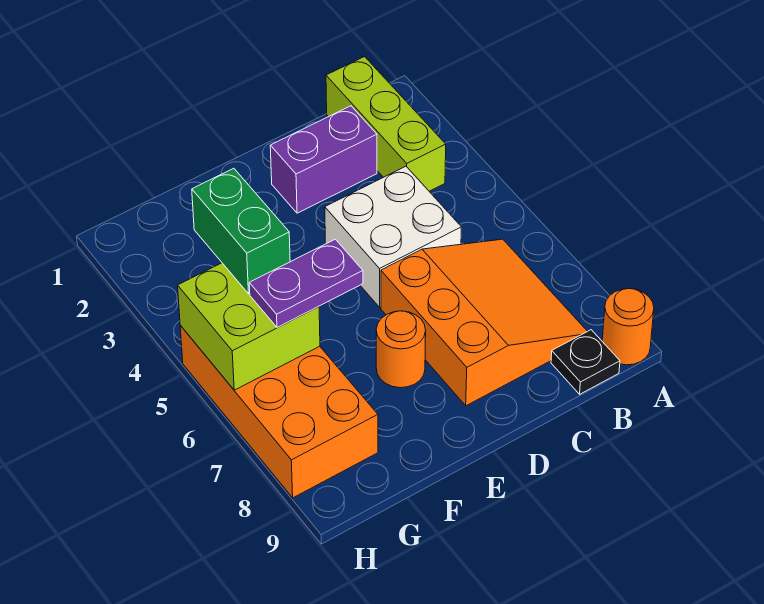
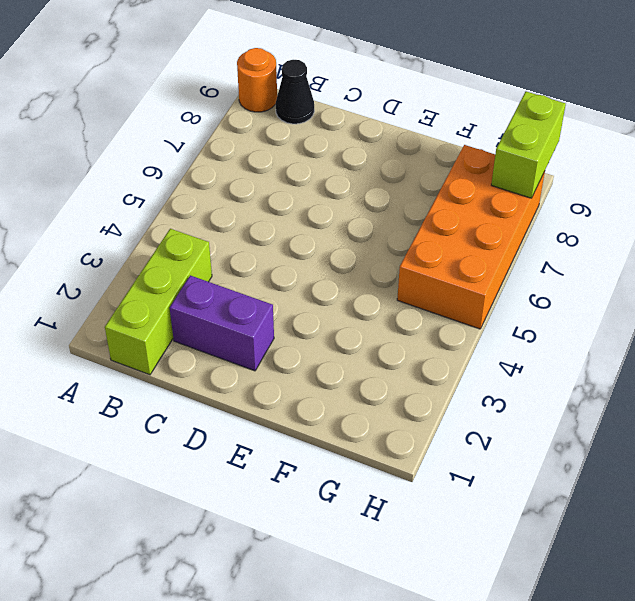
black cone B9 level 1 -> black plate B9 level 1
lime brick H8:H9 level 2 -> none
none -> orange slope B6:D8 level 1 top D
none -> white brick C4:D5 level 1

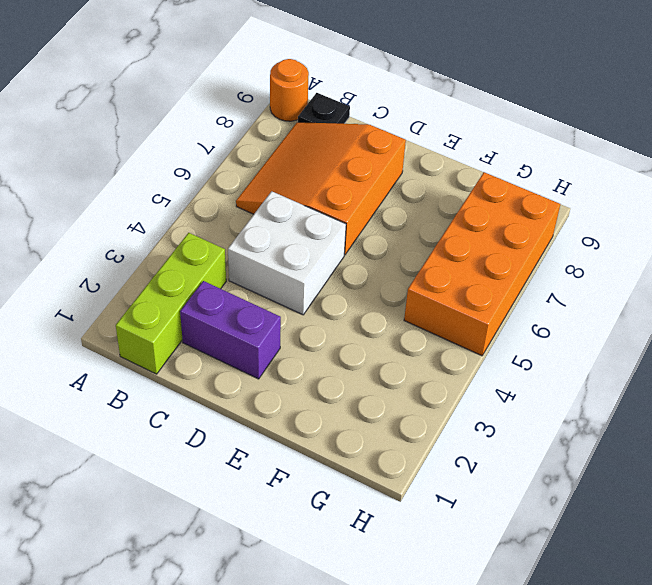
none -> orange round brick E7 level 1
none -> lime brick G5:H6 level 2

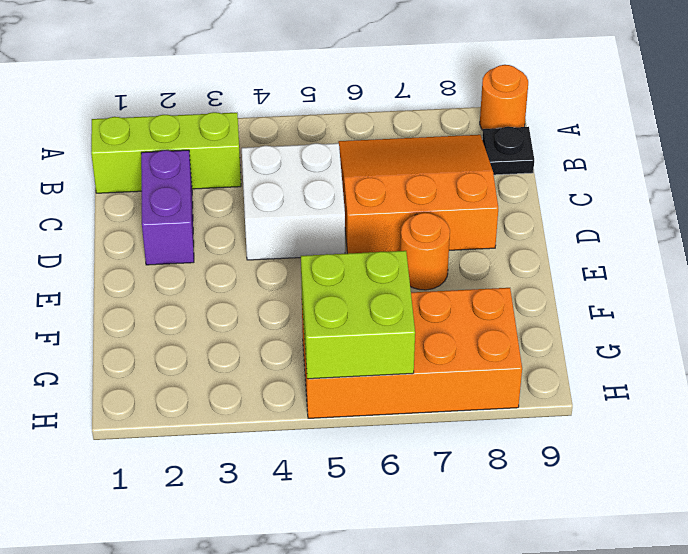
none -> purple plate F6:G6 level 3
none -> green brick G4:G5 level 3

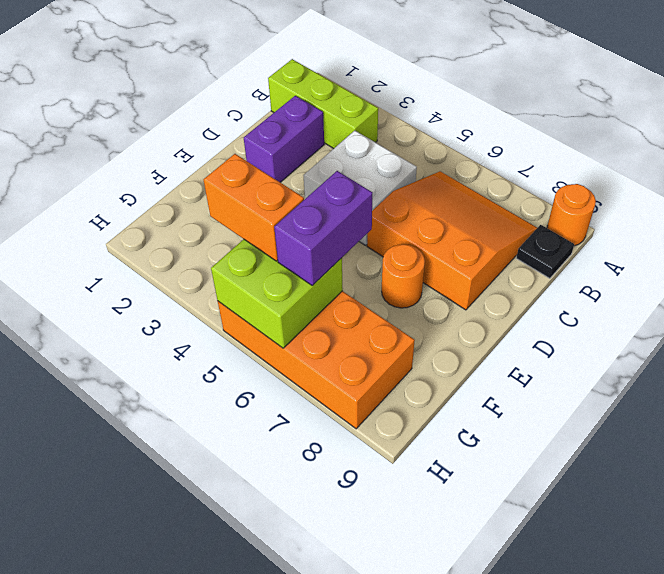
purple brick F6:G6 level 3 -> purple plate F6:G6 level 3
orange brick G4:G5 level 3 -> green brick G4:G5 level 3

